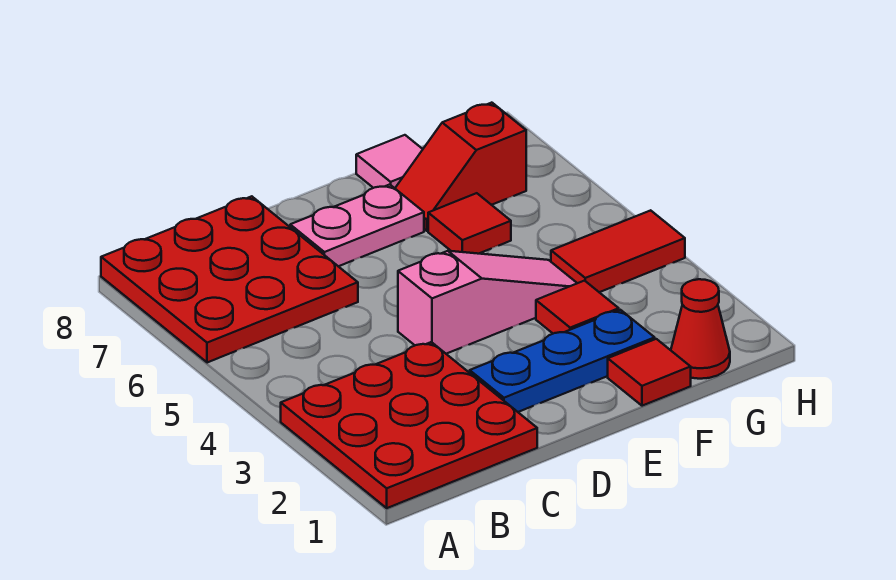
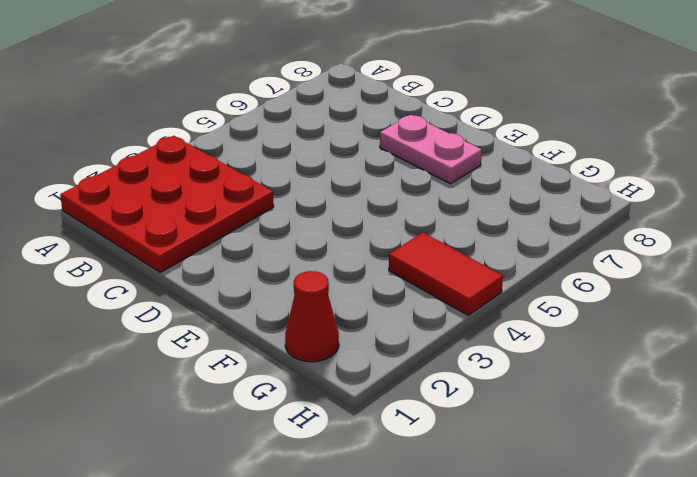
none -> red plate A6:C8 level 1
none -> blue plate D2:F2 level 1
none -> pink slope D4:F4 level 1 top D

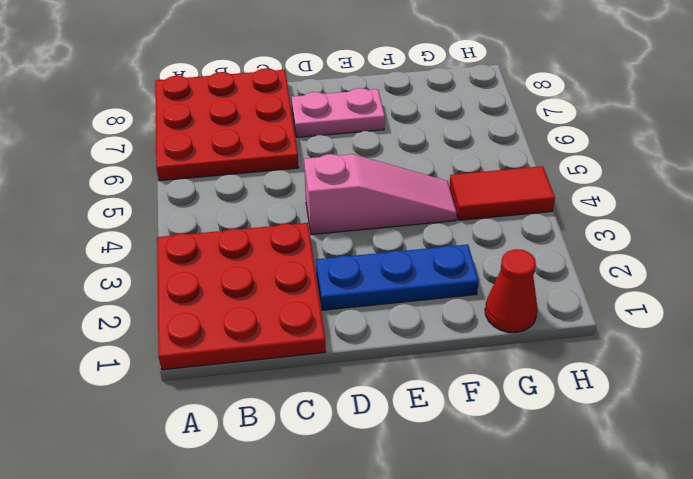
none -> red tile F1 level 1
none -> red tile F3 level 1
none -> red tile F6 level 1

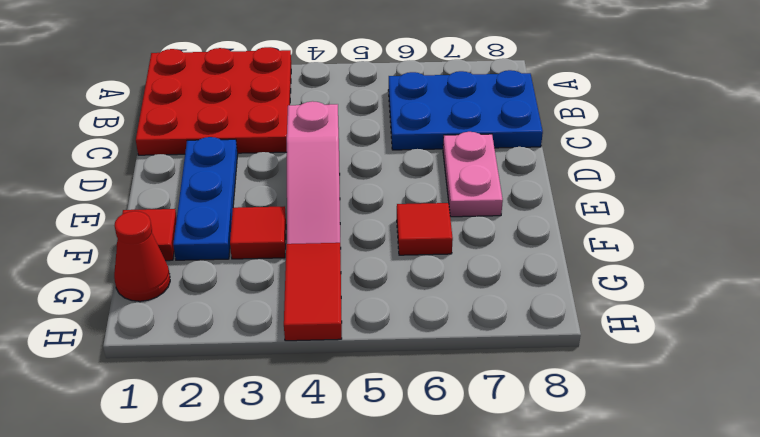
blue plate B6:C8 level 1 -> red plate A6:C8 level 1
none -> red slope F7:G7 level 1 top G
none -> pink tile F8 level 1

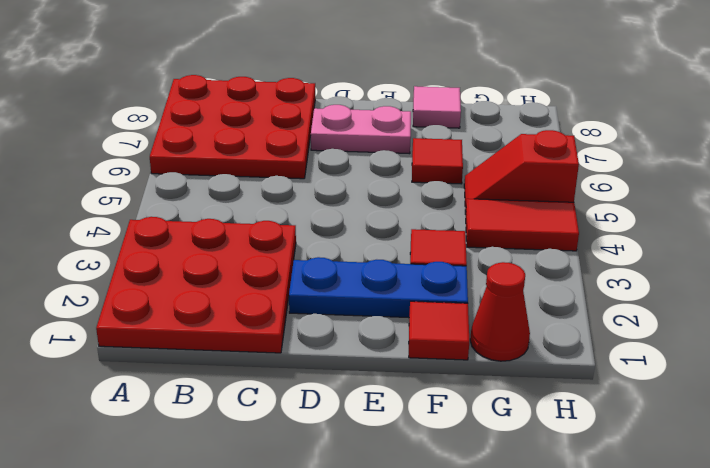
red slope G5:H5 level 1 top H -> red slope F7:G7 level 1 top G
none -> pink slope D4:F4 level 1 top D

